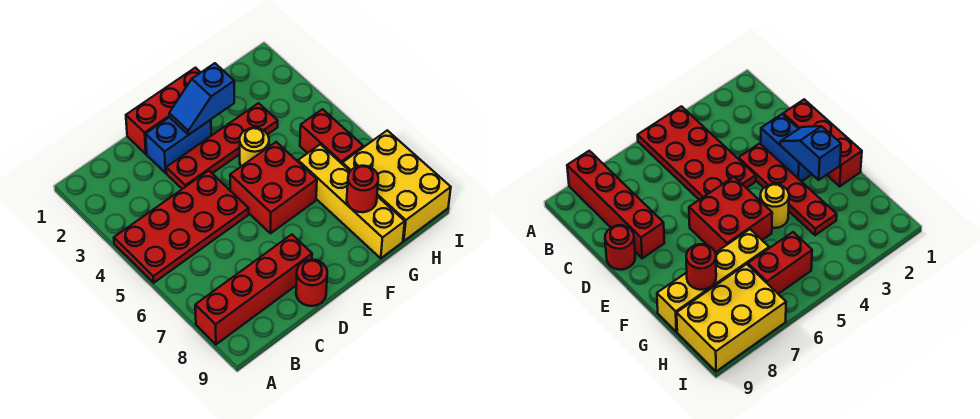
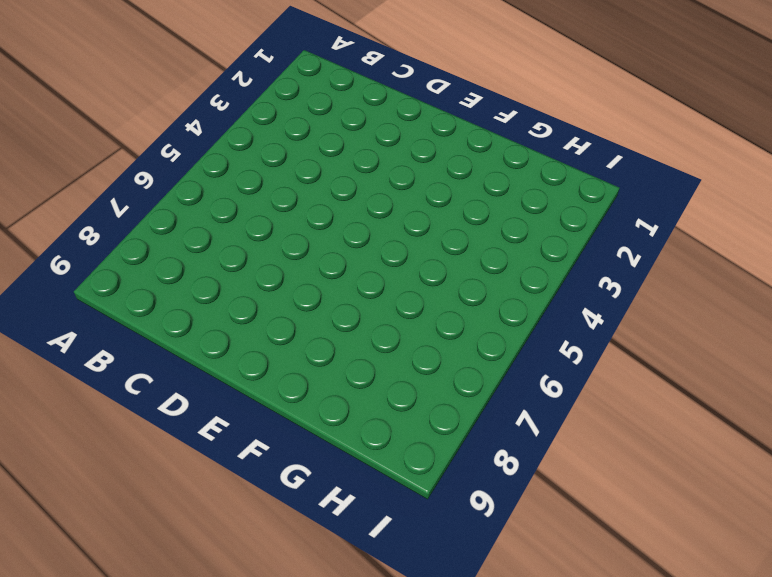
none -> red plate A4:D5 level 1
none -> red brick A8:D8 level 1
none -> red brick D1:F1 level 1

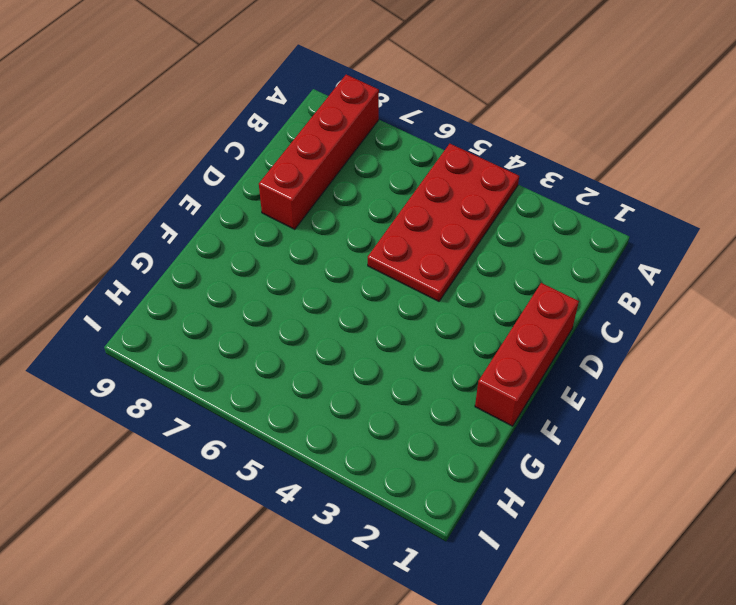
none -> blue brick D2:E2 level 1
none -> red plate D3:G3 level 1
none -> red round brick D9 level 1

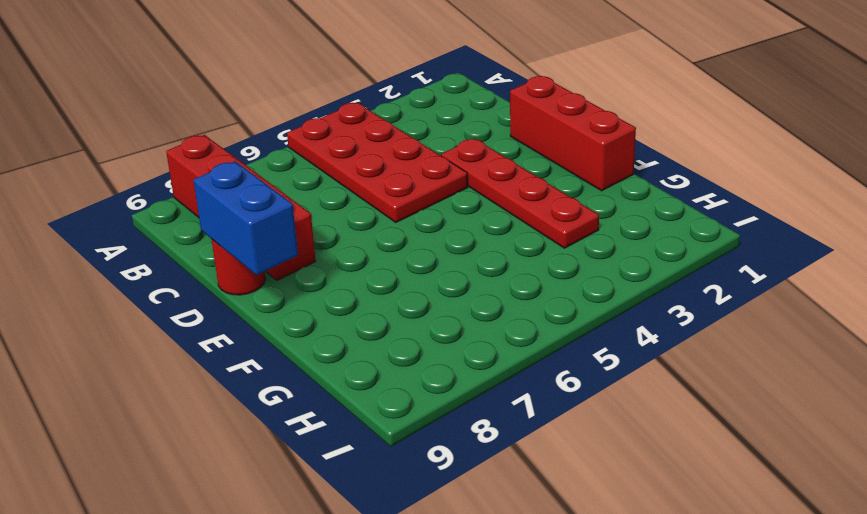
blue brick D9:E9 level 2 -> blue brick D2:E2 level 1
none -> red brick E5:F6 level 1
none -> yellow round brick F4 level 1
none -> yellow brick G6:G9 level 1

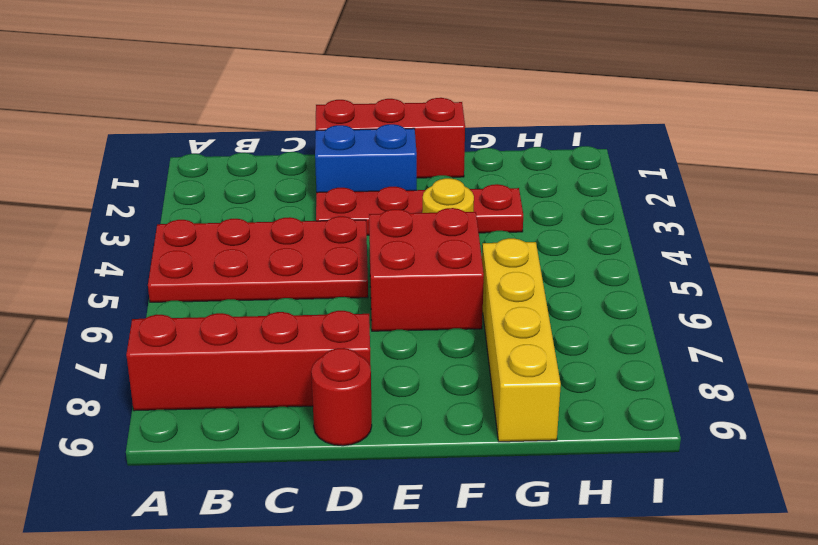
none -> red brick H5:H6 level 1
none -> yellow brick H7:I9 level 1
none -> blue slope E2:F2 level 2 top F

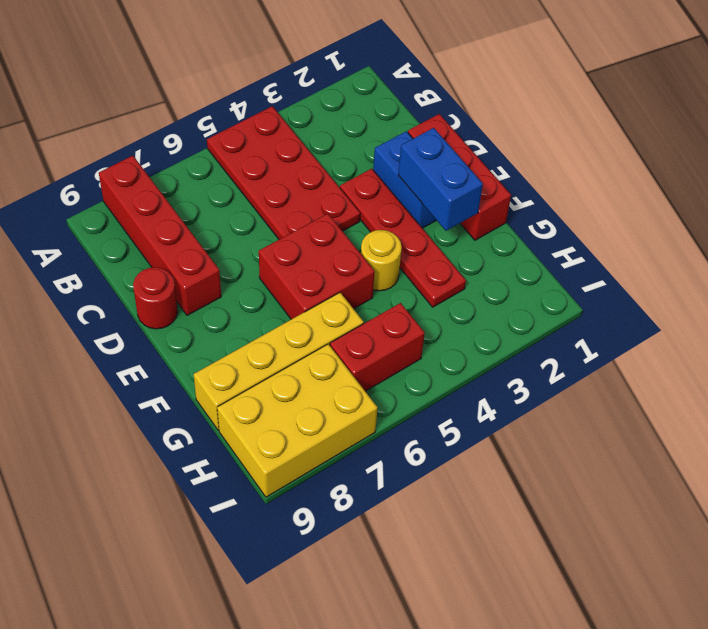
blue brick E2:F2 level 2 -> blue slope E2:F2 level 2 top F
none -> red round brick G8 level 2

